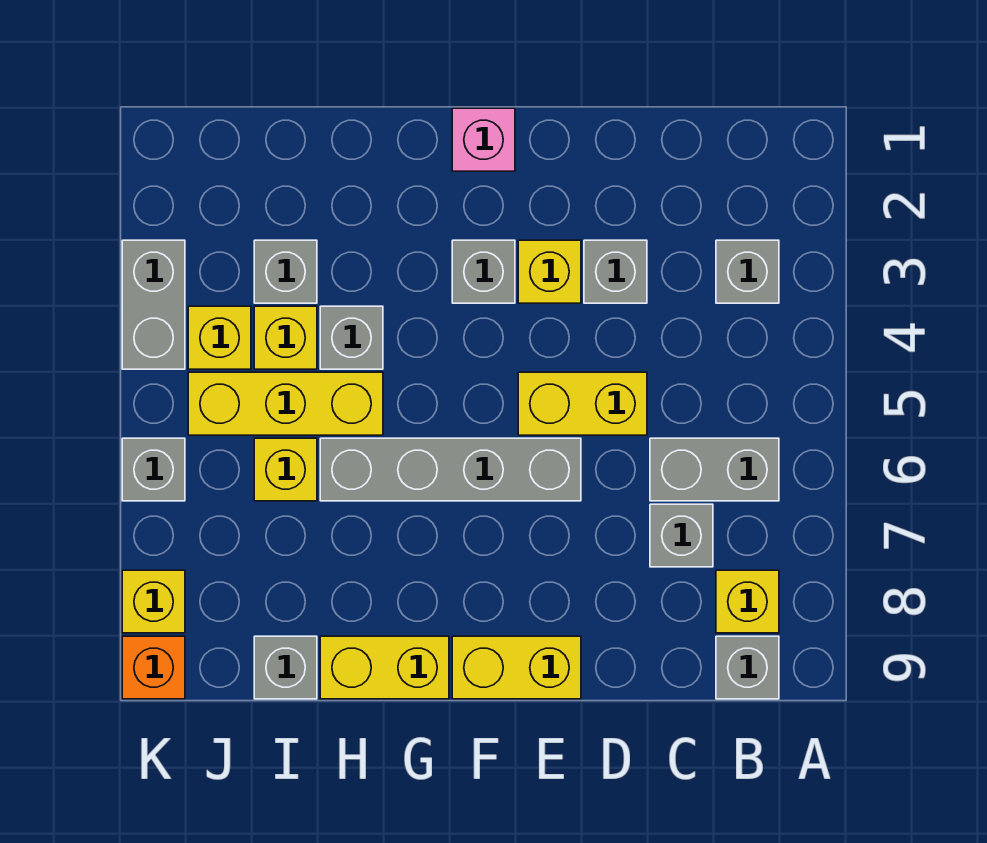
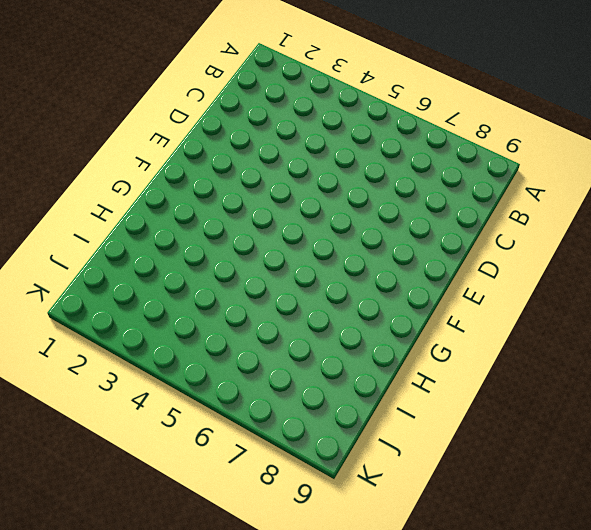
none -> grey brick B3 level 1
none -> grey brick B6:C6 level 1
none -> yellow brick B8 level 1

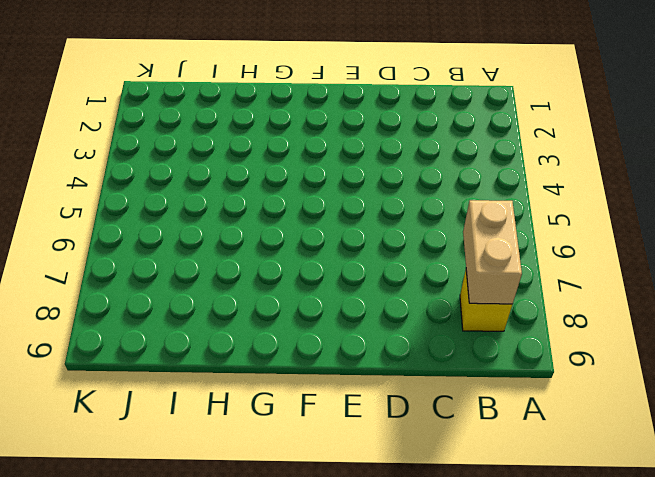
tan brick B7:B8 level 2 -> none
none -> grey brick B3 level 1
none -> grey brick B6:C6 level 1
none -> grey brick B9 level 1

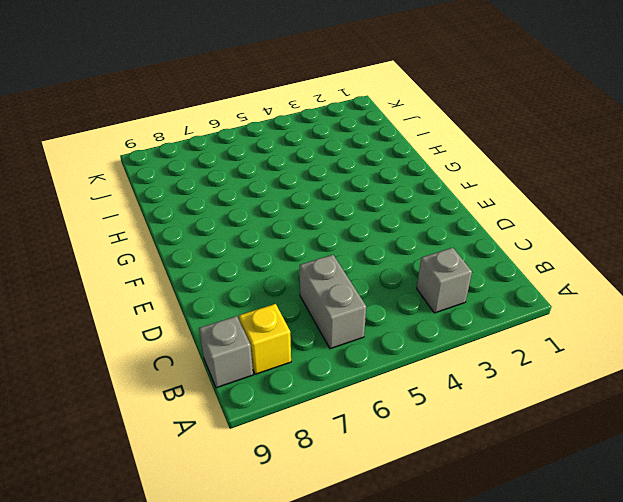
none -> grey brick C7 level 1
none -> grey brick D3 level 1
none -> yellow brick D5:E5 level 1

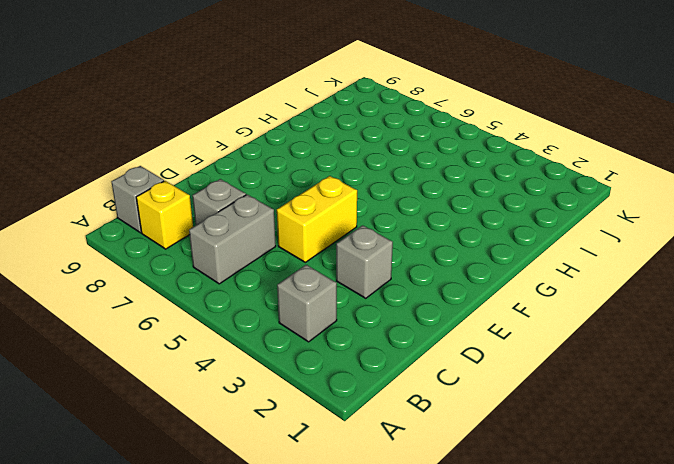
none -> yellow brick E3 level 1
none -> grey brick E6:H6 level 1
none -> yellow brick E9:F9 level 1

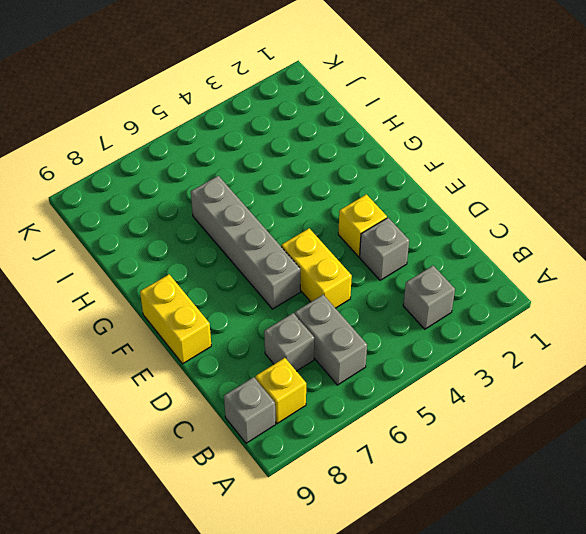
none -> pink brick F1 level 1
none -> grey brick F3 level 1
none -> yellow brick G9:H9 level 1

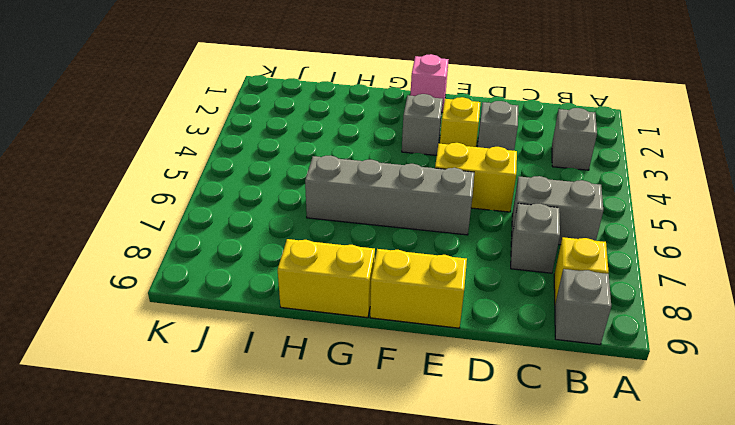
none -> grey brick H4 level 1
none -> yellow brick H5:J5 level 1
none -> grey brick I3 level 1

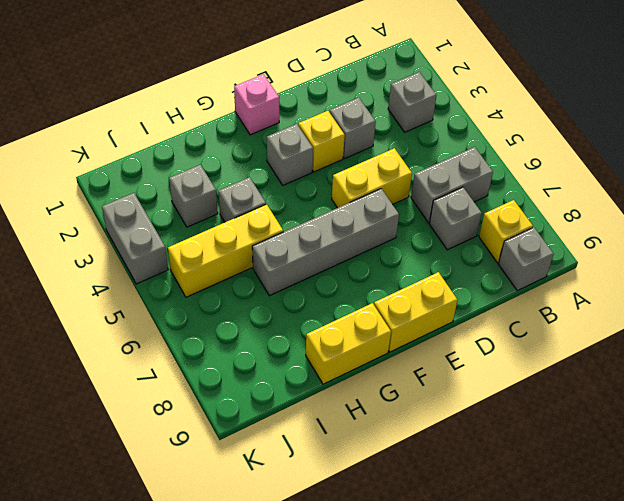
none -> yellow brick I4 level 1
none -> yellow brick I6 level 1
none -> grey brick I9 level 1

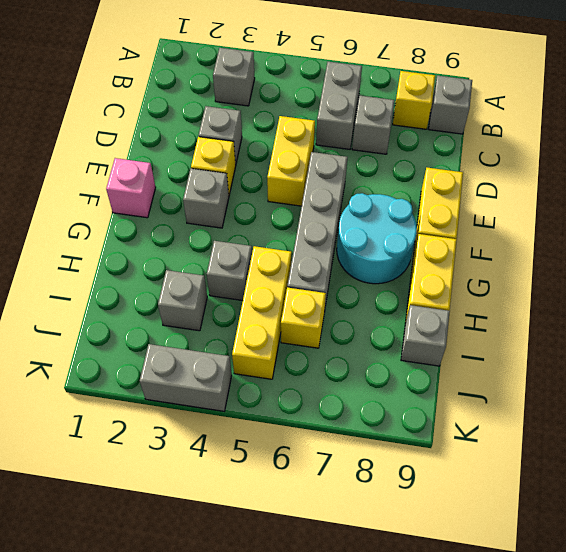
cyan round brick F7:G8 level 1 -> none
none -> yellow brick I4 level 1
none -> yellow brick J4 level 1
none -> grey brick K6 level 1

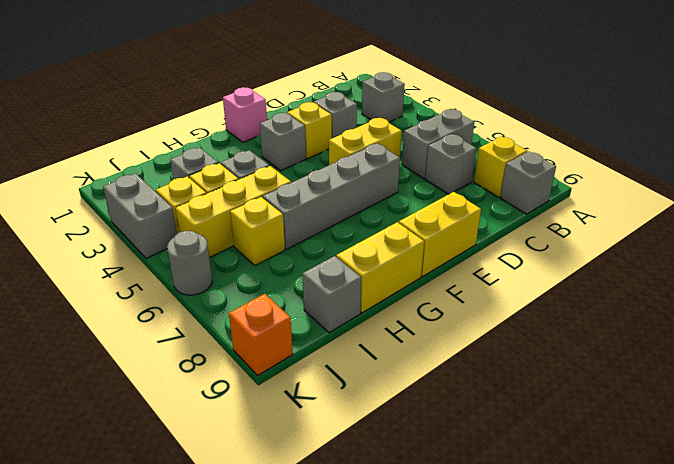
grey round brick K6 level 1 -> grey brick K6 level 1
none -> yellow brick K8 level 1

